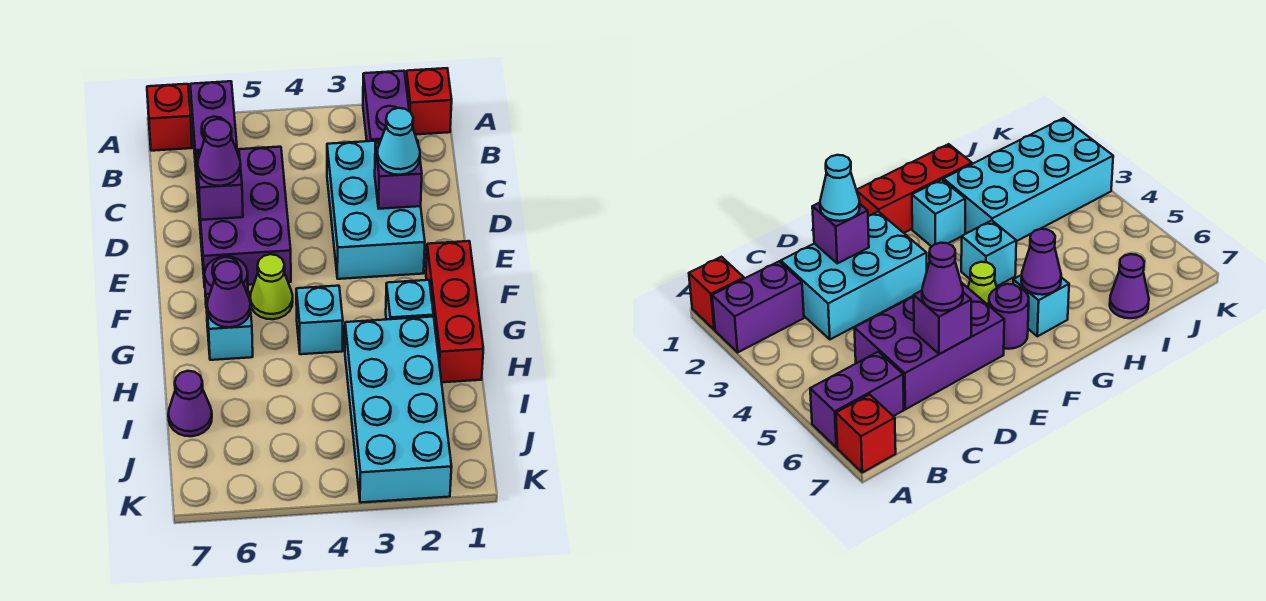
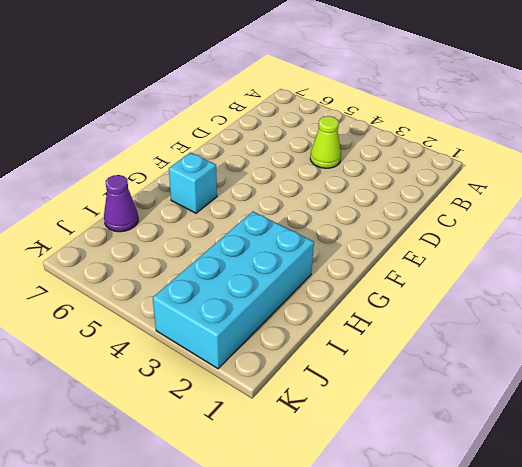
lime cone C4 level 1 -> lime cone F5 level 1
none -> red brick A1 level 1
none -> purple brick A2:B2 level 1
none -> purple brick A6:B6 level 1

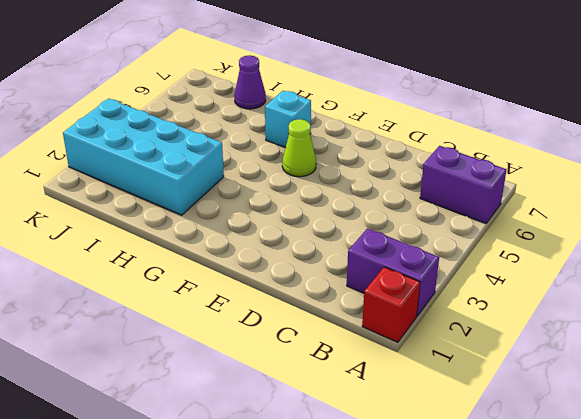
none -> red brick A7 level 1
none -> cyan brick C2:E3 level 1
none -> purple brick C5:E6 level 1

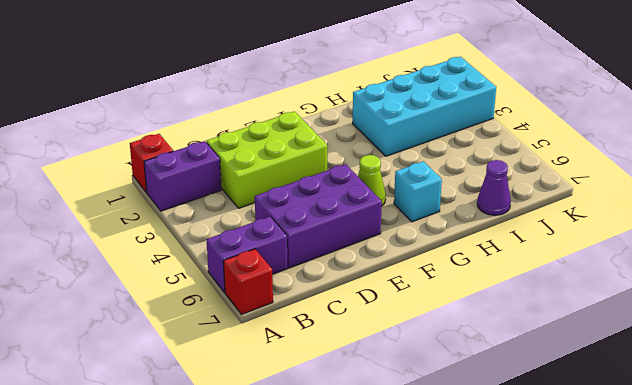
lime brick C2:E3 level 1 -> cyan brick C2:E3 level 1
none -> red brick F1:H1 level 1
none -> purple round brick F6 level 1
none -> cyan brick G2 level 1

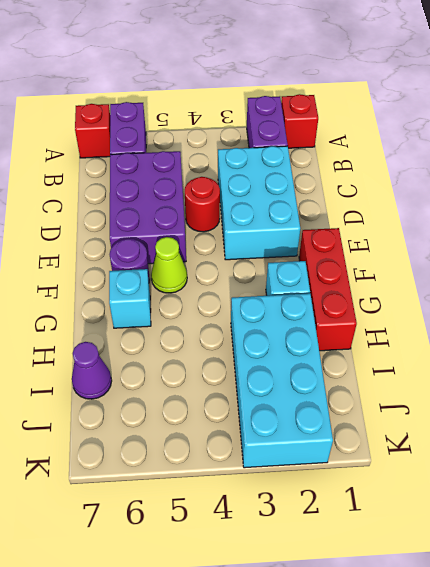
red round brick D4 level 1 -> none
none -> cyan brick G4 level 1
none -> purple brick D2 level 2
none -> purple brick D6 level 2

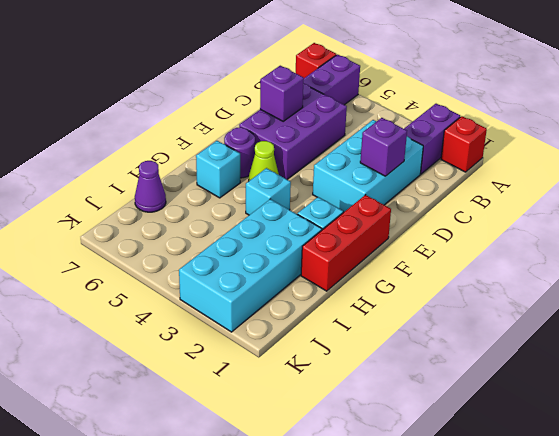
none -> purple cone G6 level 2
none -> cyan cone D2 level 3
none -> purple cone D6 level 3

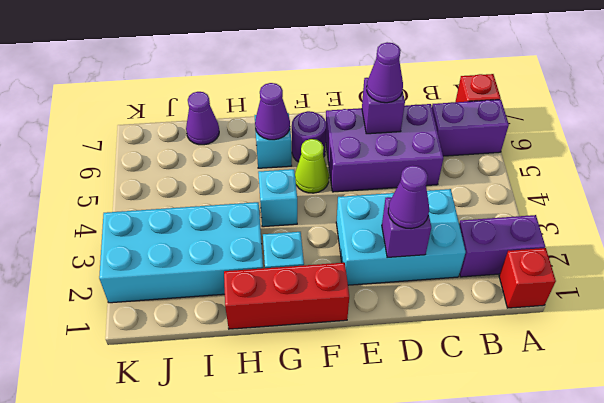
purple cone D2 level 3 -> cyan cone D2 level 3

